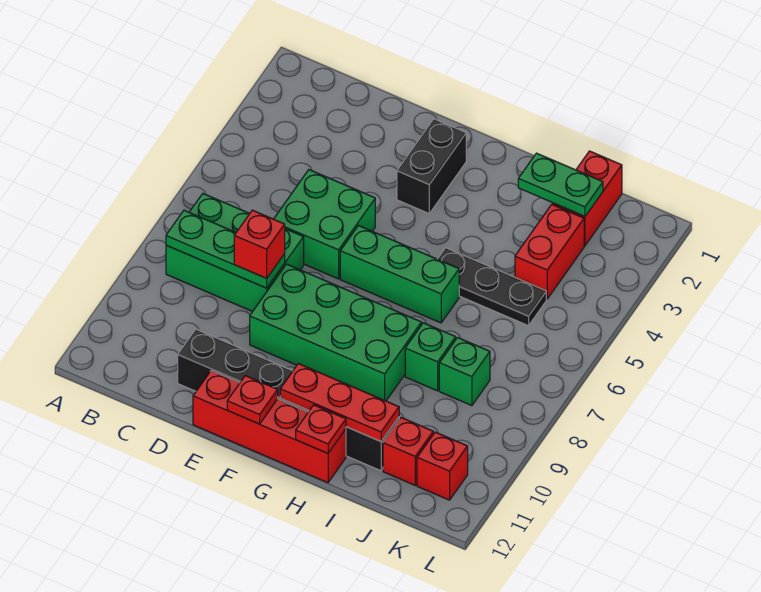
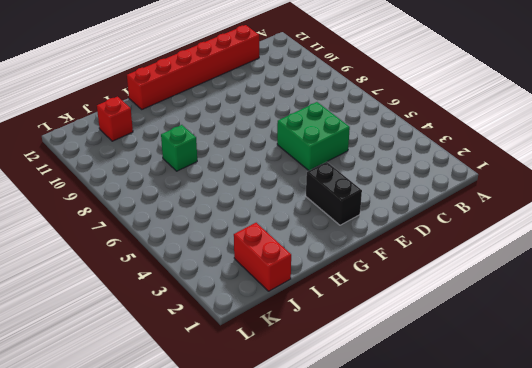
red brick C12:H12 level 1 -> red brick E12:H12 level 1
none -> green brick B7:D8 level 1
none -> black brick D11:I11 level 1
none -> green brick E8:H9 level 1

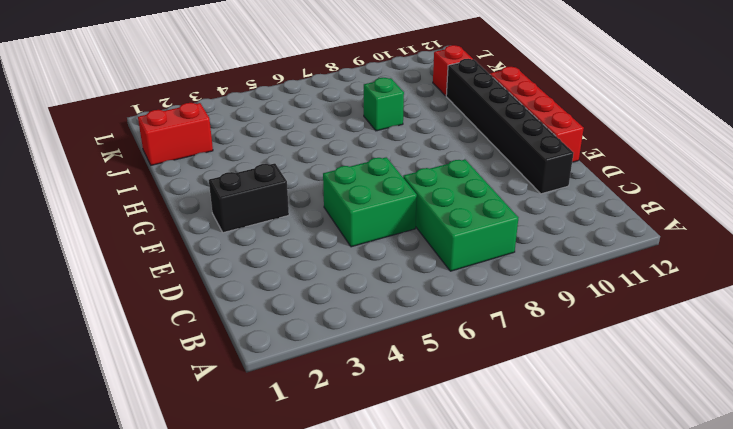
none -> green brick E8:H9 level 1
none -> green brick F6:H6 level 1
none -> black plate H5:J5 level 1

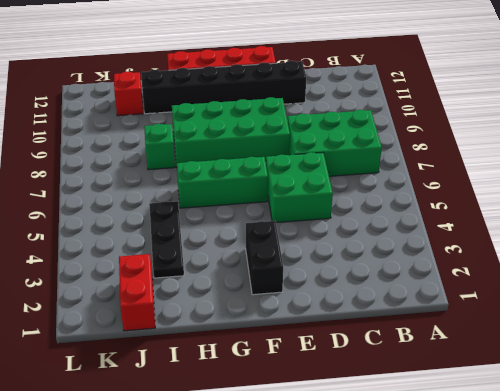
black plate I3:I5 level 1 -> black plate H5:J5 level 1
none -> red brick J3:J4 level 1
none -> green brick J8 level 1
none -> red brick K11 level 1

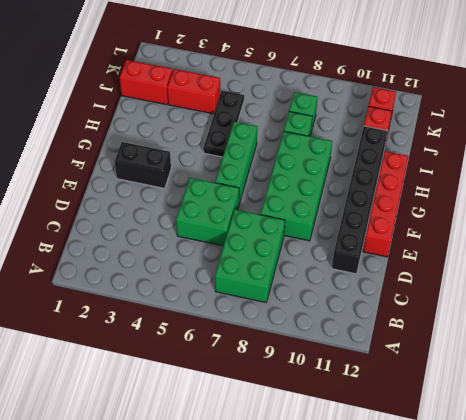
none -> green plate B8:D8 level 2
none -> red plate F12 level 2
none -> red plate G11:I11 level 2

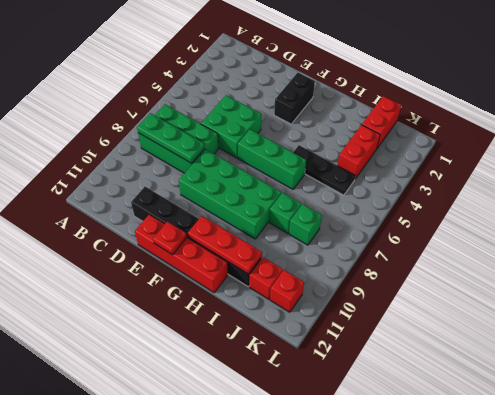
none -> red plate H12 level 2
none -> green plate I2:J2 level 2
none -> red brick D8 level 3

